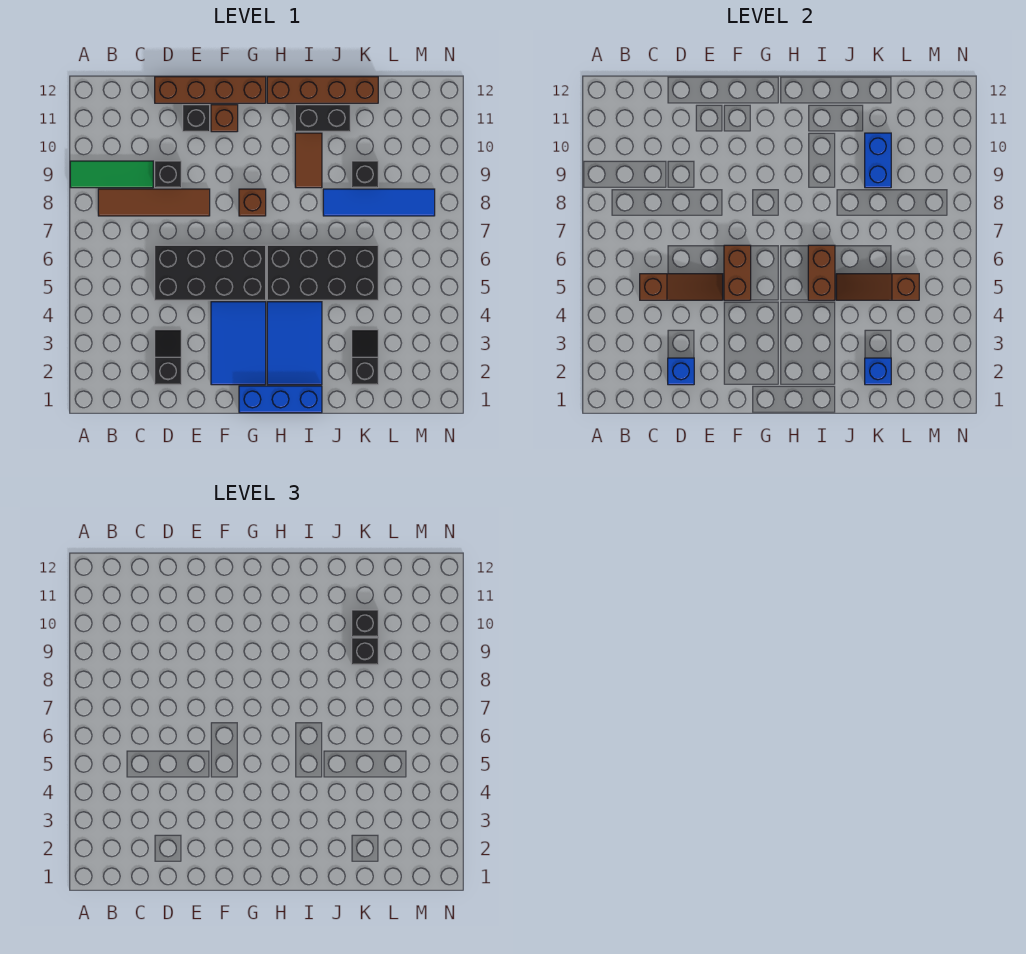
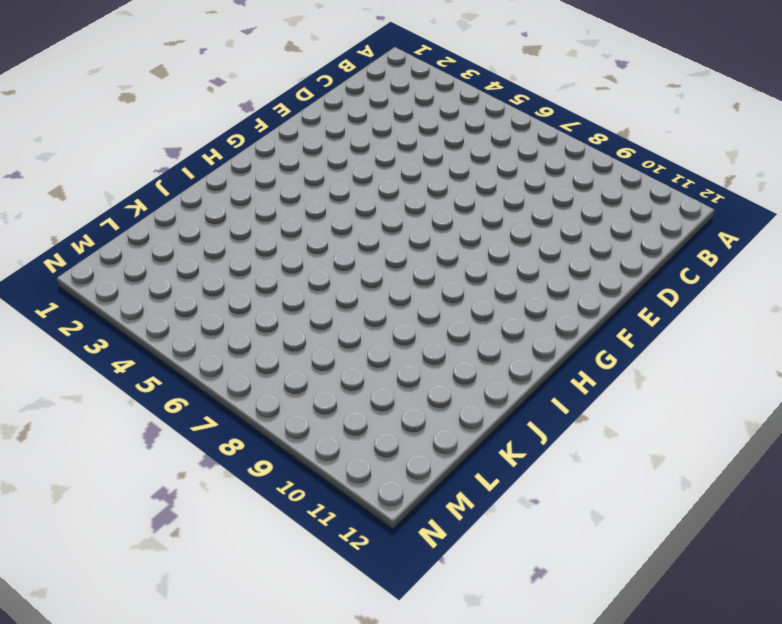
none -> green tile A9:C9 level 1
none -> brown tile B8:E8 level 1
none -> black slope D2:D3 level 1 top 2

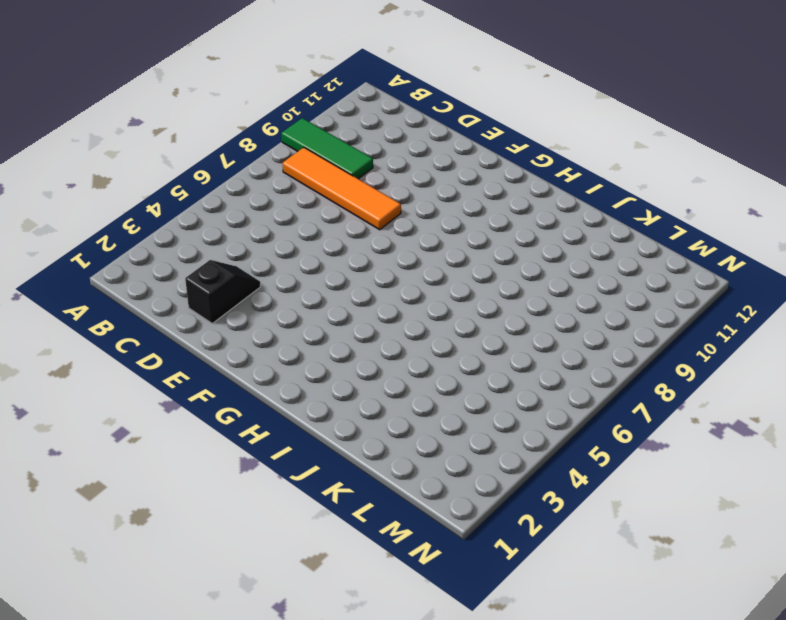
orange tile B8:E8 level 1 -> brown tile B8:E8 level 1
none -> black brick D5:G6 level 1
none -> black brick D9 level 1
none -> brown brick D12:G12 level 1

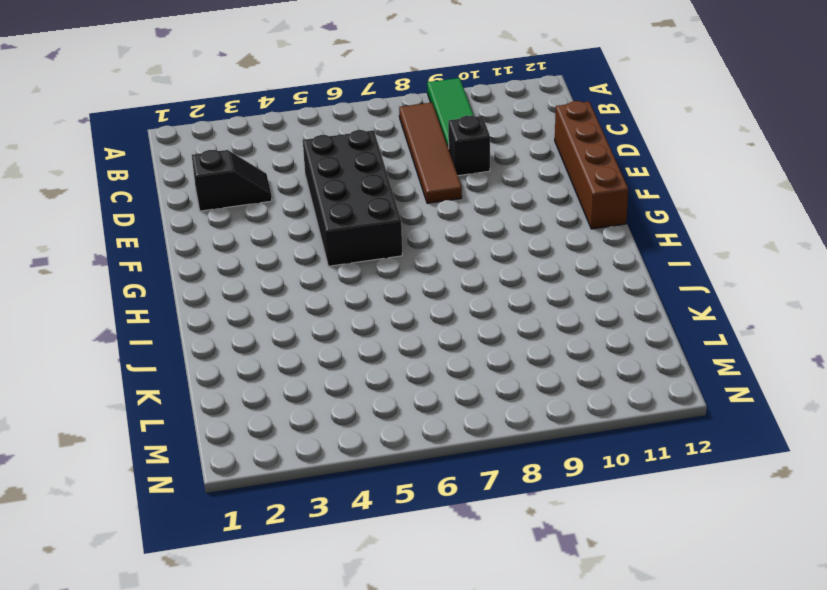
none -> black brick E11 level 1
none -> blue tile F2:G4 level 1
none -> brown brick F11 level 1

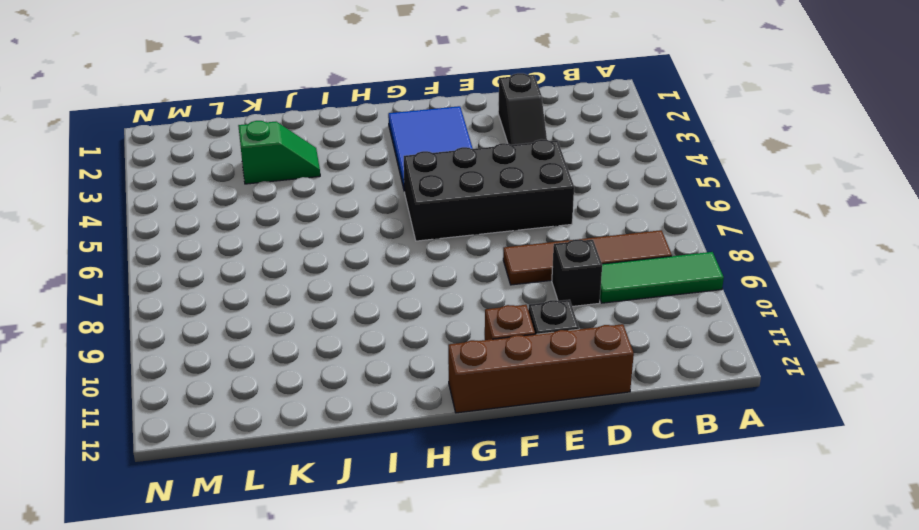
green slope J3:K3 level 1 top K -> black slope K2:K3 level 1 top 2
none -> blue brick G1:I1 level 1
none -> brown brick G8 level 1
none -> blue tile H2:I4 level 1

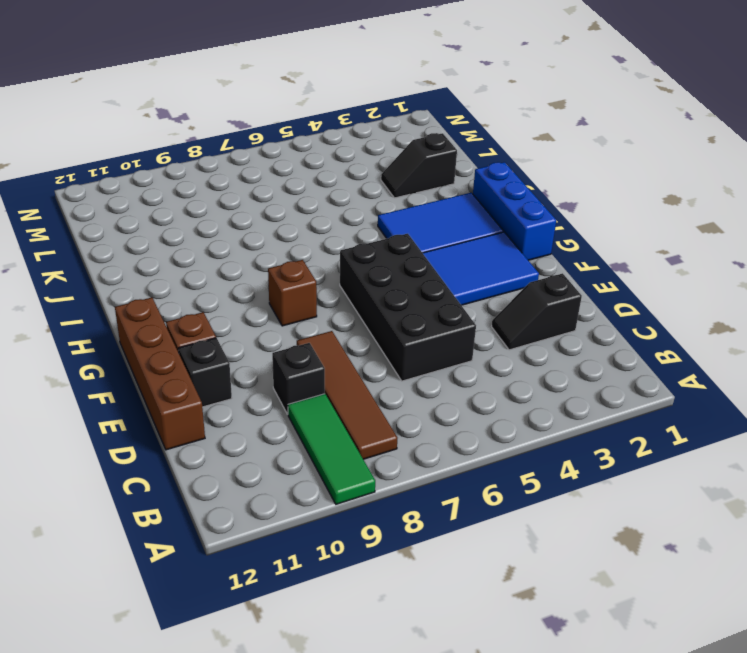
none -> black brick H5:K6 level 1
none -> brown brick H12:K12 level 1
none -> brown tile I9:I10 level 1

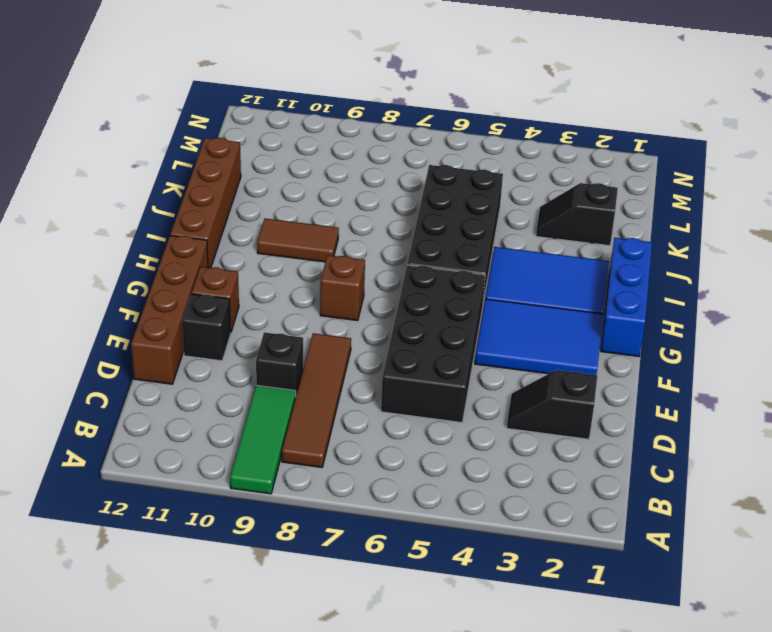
none -> black brick I11:J11 level 1
none -> blue tile J8:M8 level 1
none -> black brick K9 level 1

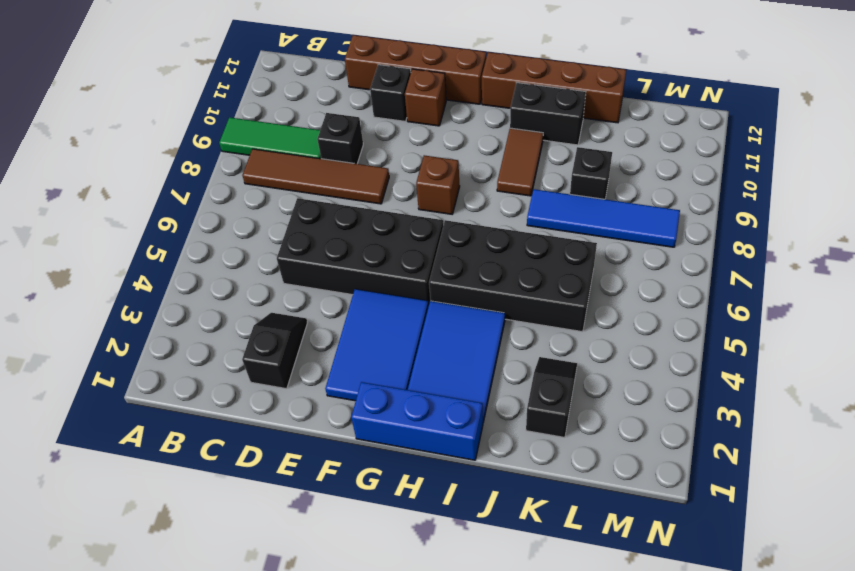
none -> brown slope C5:E5 level 2 top C
none -> blue brick D2 level 2
none -> brown brick F5:F6 level 2

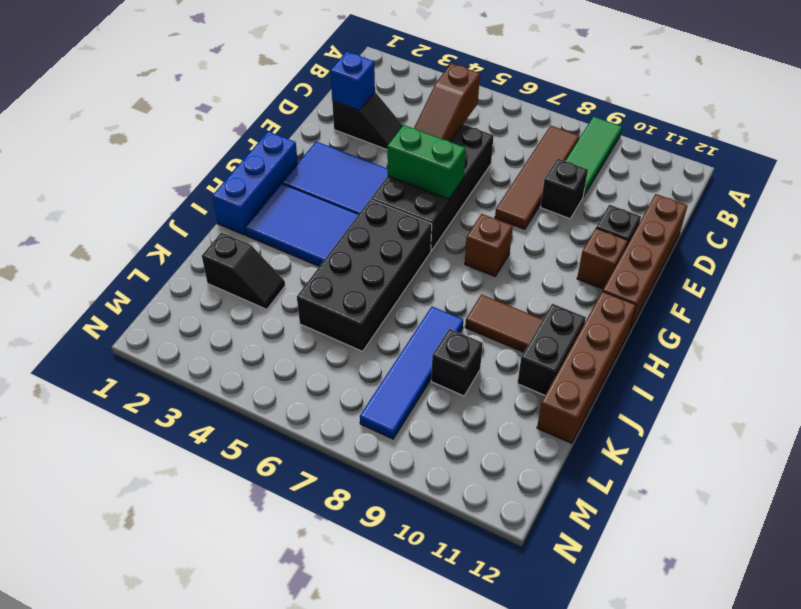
green brick F5:F6 level 2 -> brown brick F5:F6 level 2
none -> brown brick I5:I6 level 2
none -> brown slope J5:L5 level 2 top L
none -> blue brick K2 level 2

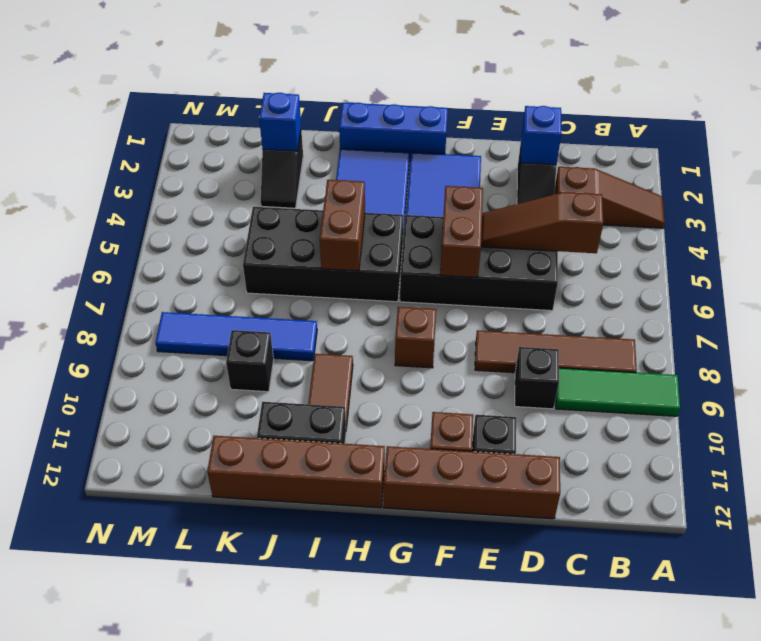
brown slope A3:C3 level 1 top C -> brown slope J5:L5 level 2 top L
none -> blue brick K9:K10 level 2
none -> black brick K9 level 3
none -> black brick K10 level 3

